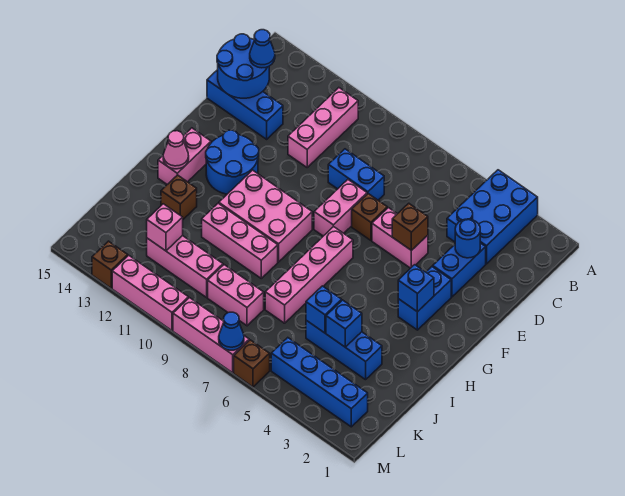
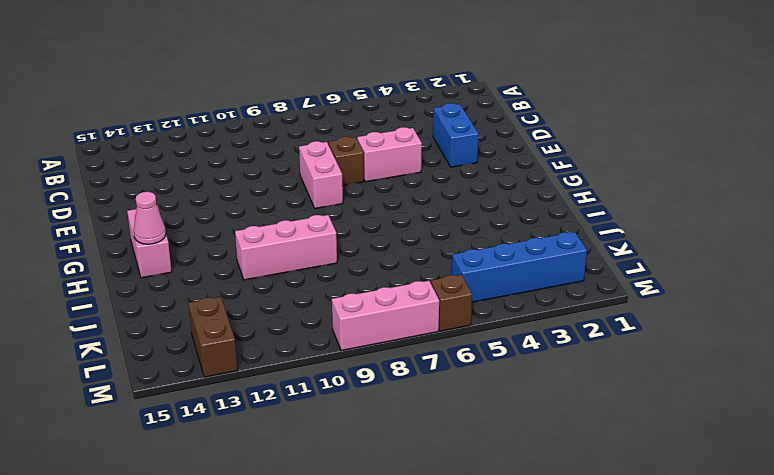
brown brick L13:M13 level 1 -> brown brick M13 level 1
none -> blue brick A3:C4 level 1
none -> pink brick B11:D11 level 1
none -> blue brick D8:D9 level 1
none -> blue brick D13:D15 level 1

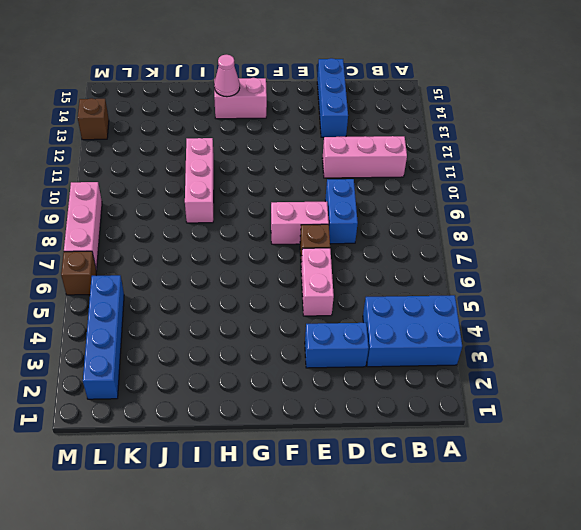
none -> blue brick F3:G3 level 1
none -> blue round brick F12:G13 level 1
none -> pink brick G7:J7 level 1
none -> pink brick G9:H11 level 1

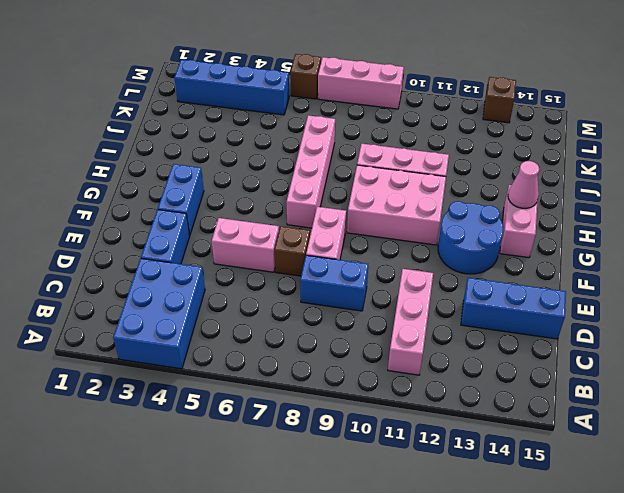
none -> brown brick I13 level 1
none -> blue brick J3:J5 level 1
none -> pink brick K8:K9 level 1
none -> pink brick K10:K12 level 1

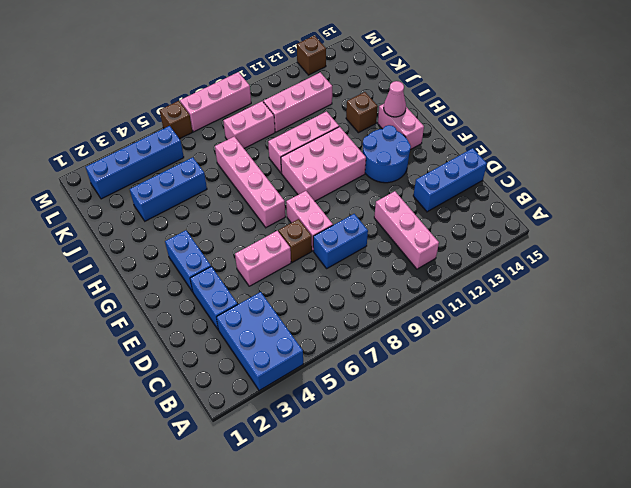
none -> pink brick M10:M12 level 1
none -> blue round brick C14:D15 level 2
none -> blue round brick D3 level 2
none -> brown brick E5 level 2

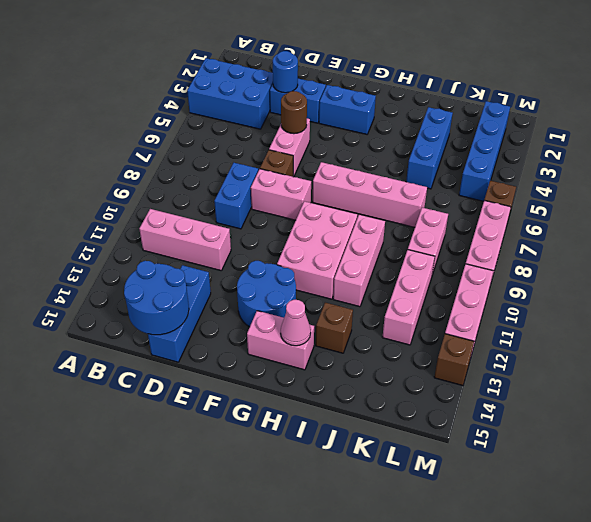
brown round brick E5 level 2 -> brown brick E5 level 2
none -> blue brick G3 level 2
none -> blue brick J4 level 2
none -> blue brick J5 level 2
none -> pink brick K12 level 2

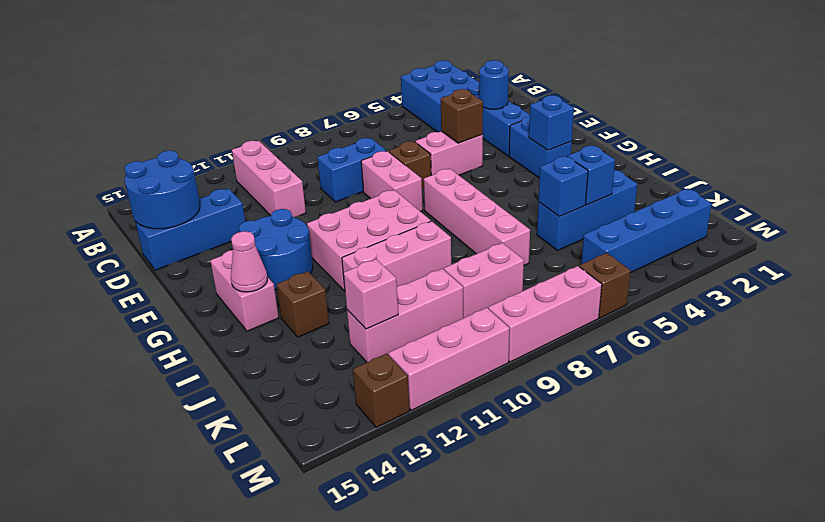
none -> blue cone M7 level 2
none -> blue cone C14 level 3

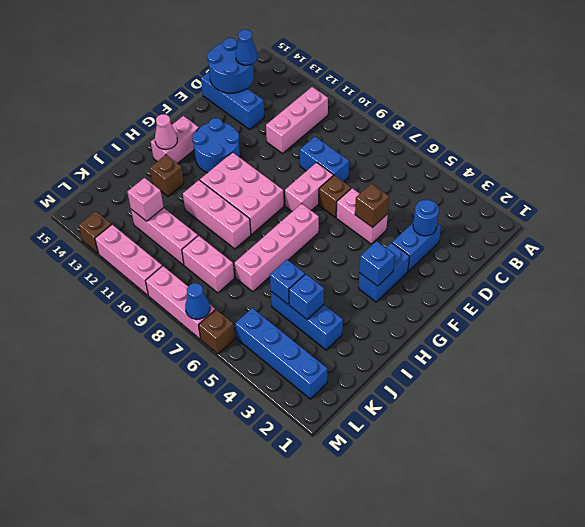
none -> blue brick A3:C4 level 1

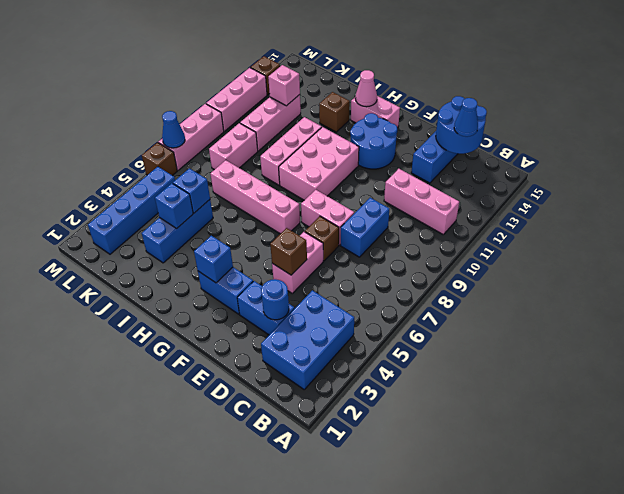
blue brick B2:C4 level 1 -> blue brick A3:C4 level 1

